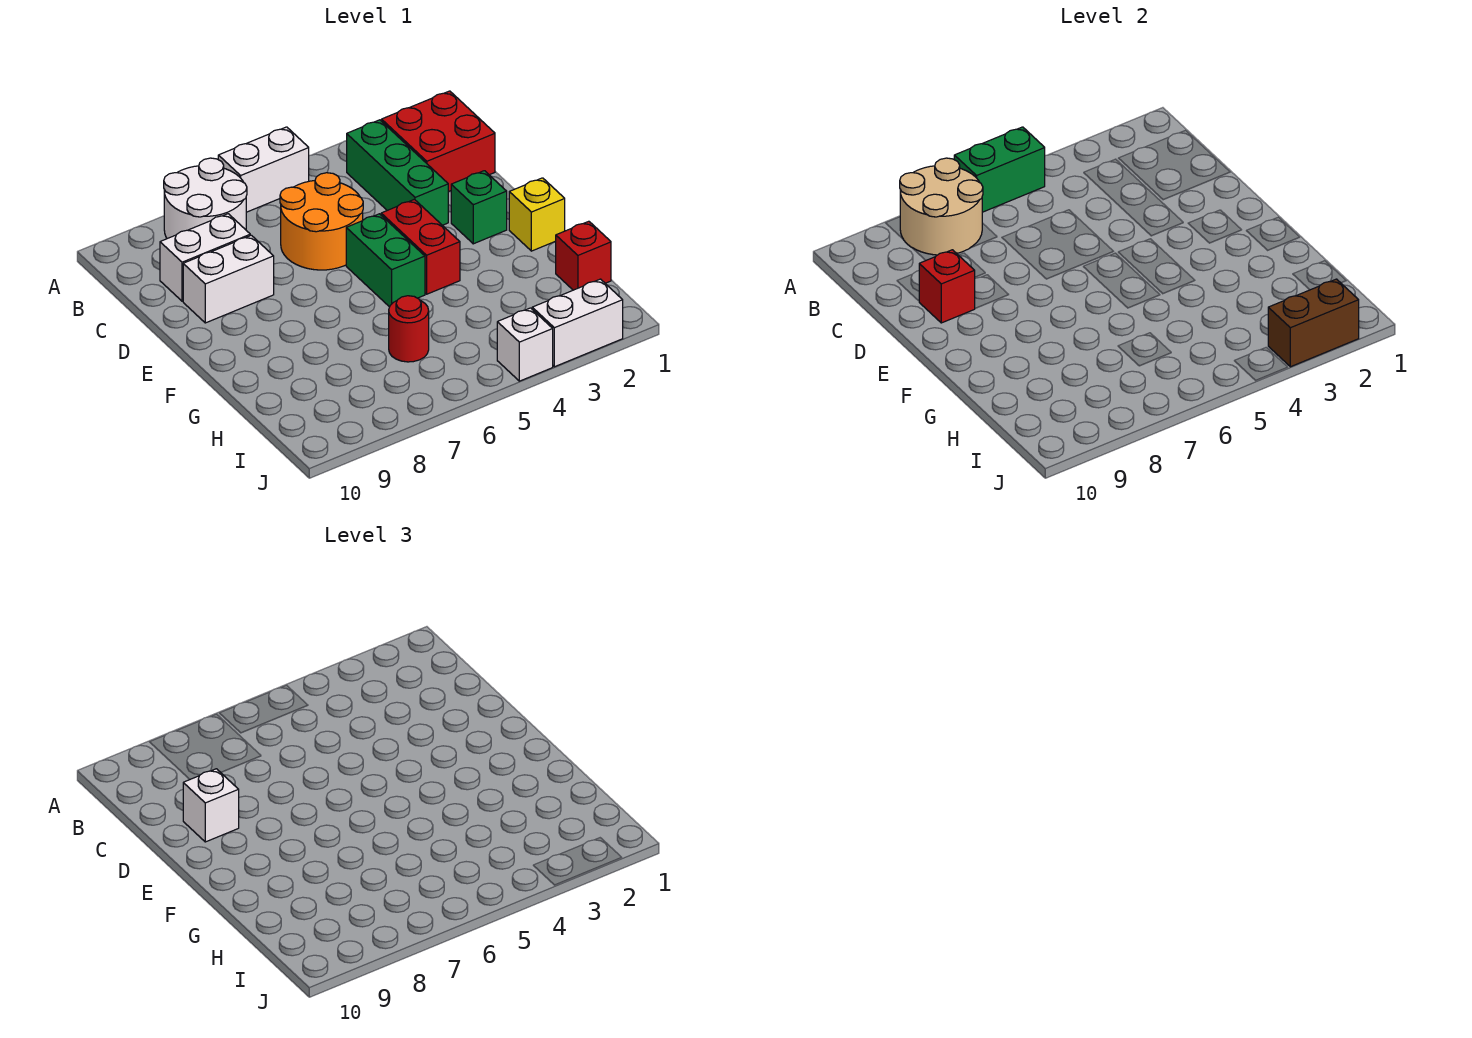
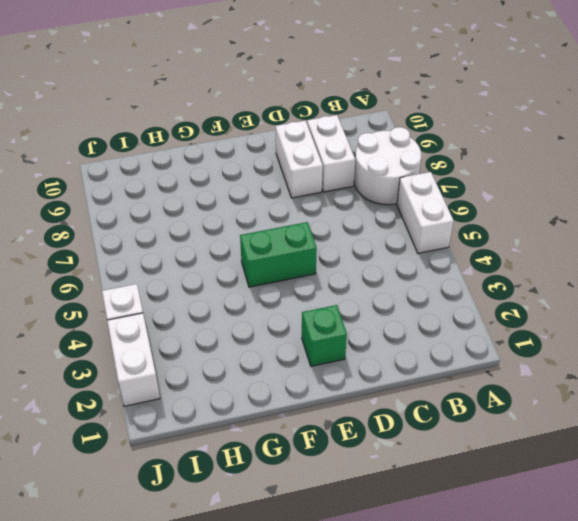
none -> red brick B1:C2 level 1
none -> green brick B3:D3 level 1
none -> orange round brick C5:D6 level 1

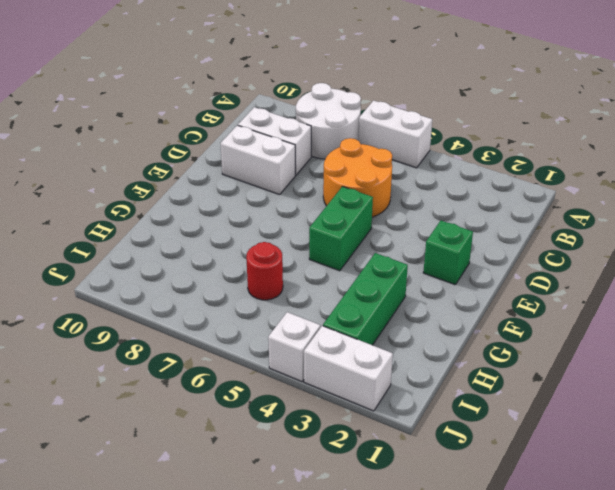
green brick G3:I3 level 1 -> green brick B3:D3 level 1
none -> red brick B1:C2 level 1
none -> red brick E4:F4 level 1
none -> yellow brick F1 level 1

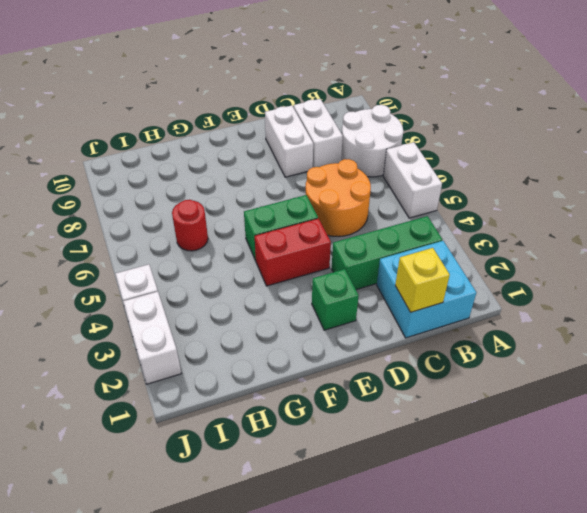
cyan brick B1:C2 level 1 -> red brick B1:C2 level 1
yellow brick C1 level 2 -> yellow brick F1 level 1
none -> red brick H1 level 1
none -> green brick A5:A6 level 2
none -> tan round brick A7:B8 level 2

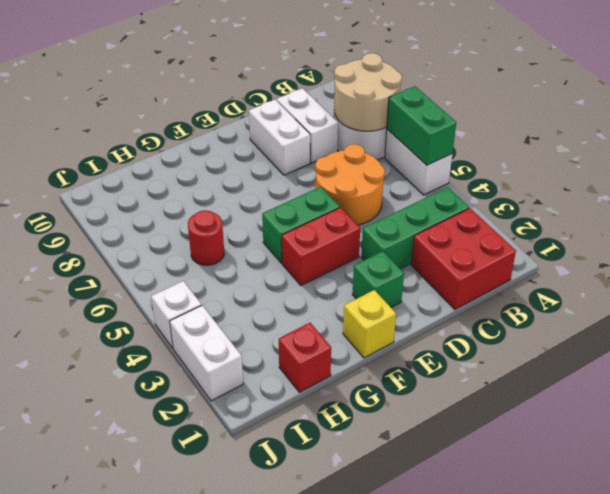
none -> red brick D9 level 2
none -> brown brick J2:J3 level 2
none -> white brick D9 level 3

